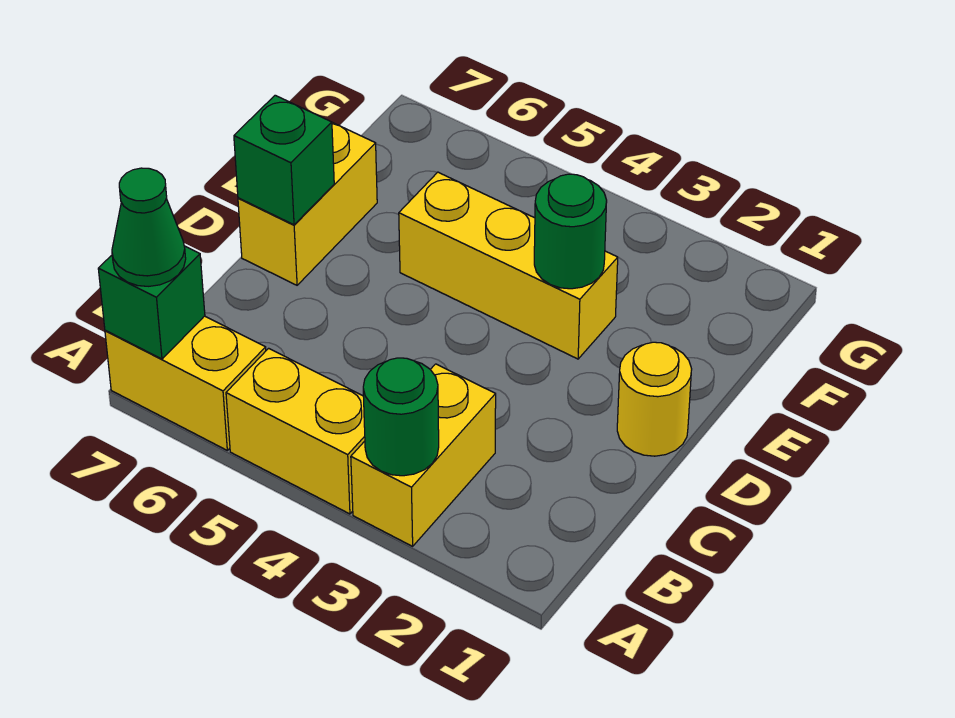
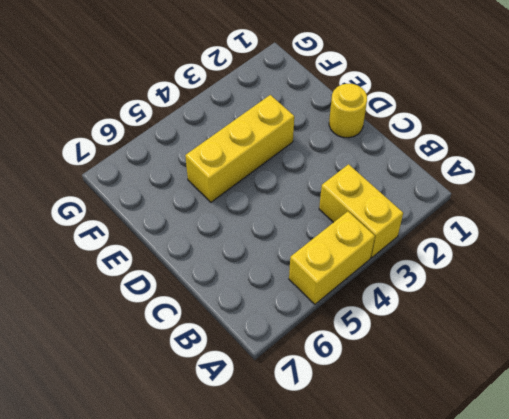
none -> yellow brick A6:A7 level 1
none -> yellow brick D7:E7 level 1

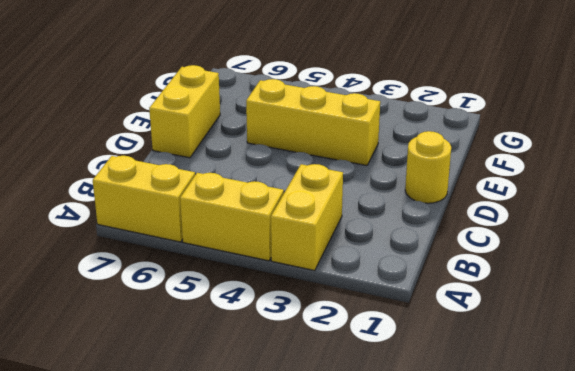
none -> green round brick A3 level 2
none -> green brick A7 level 2

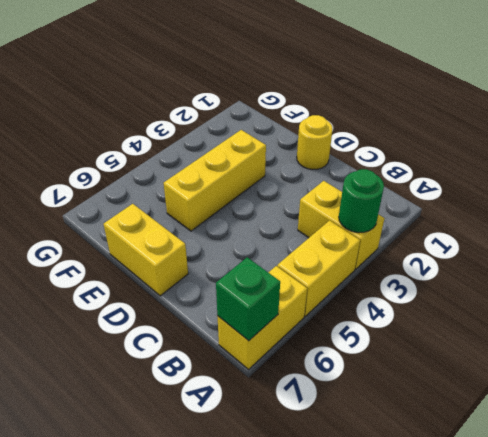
none -> green brick D7 level 2
none -> green round brick E3 level 2

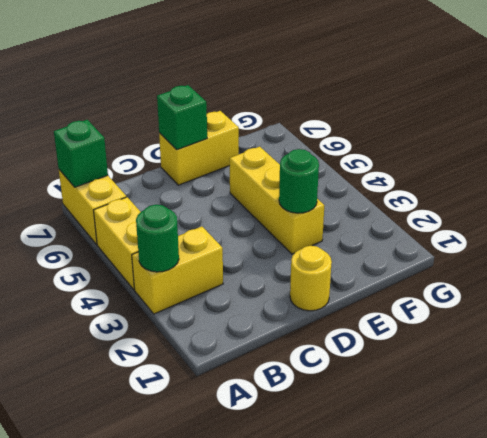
none -> green cone A7 level 3

